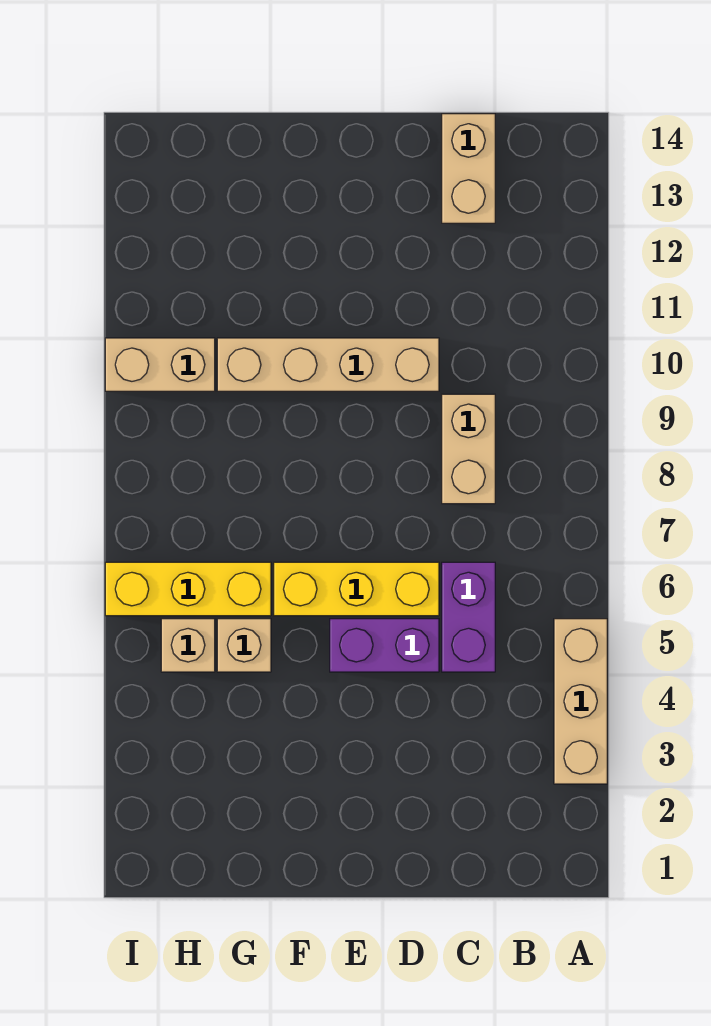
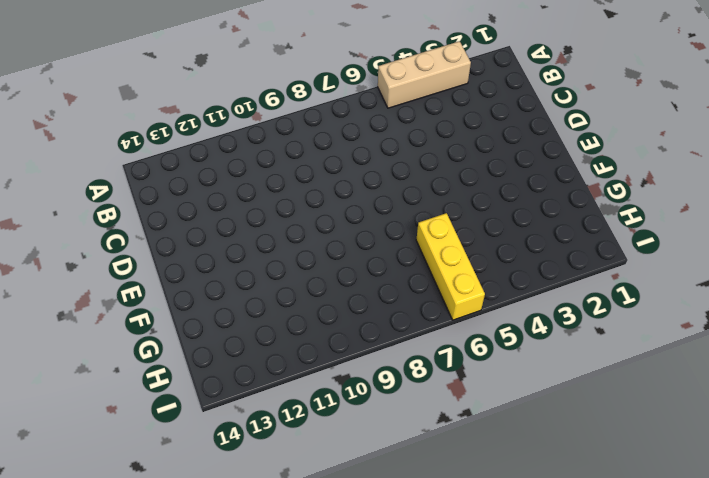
none -> purple brick C5:C6 level 1
none -> tan brick C8:C9 level 1

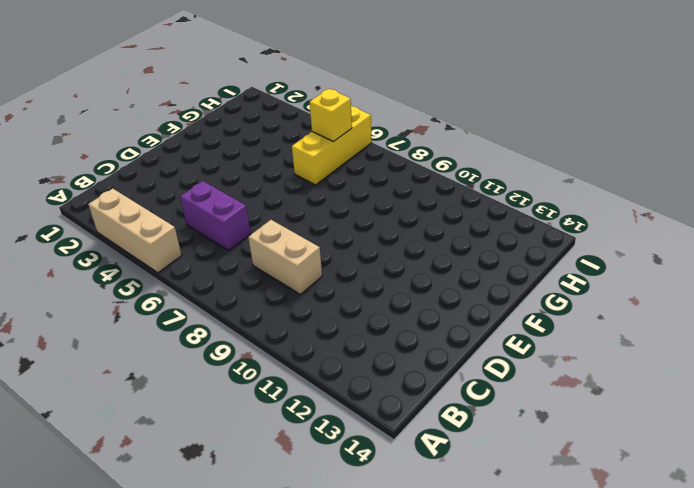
yellow brick H6 level 2 -> none
none -> tan brick C13:C14 level 1
none -> purple brick D5:E5 level 1

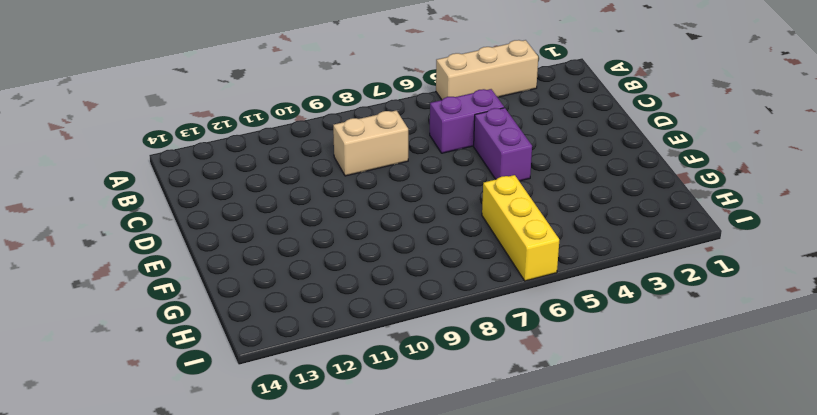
none -> tan brick C13:C14 level 1
none -> yellow brick D6:F6 level 1

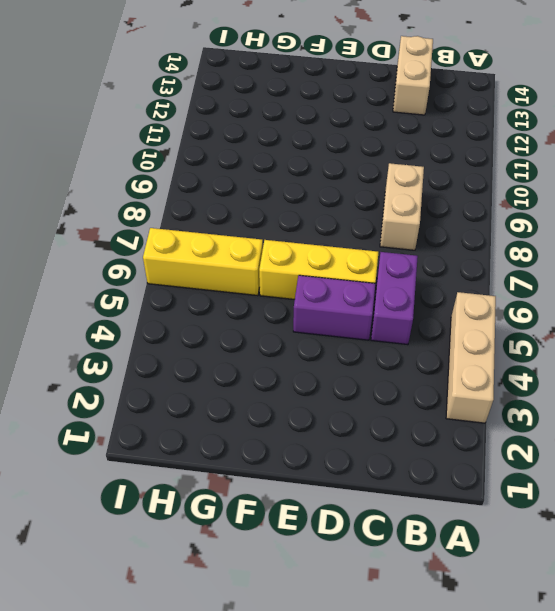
none -> tan brick D10:G10 level 1
none -> tan brick G5 level 1

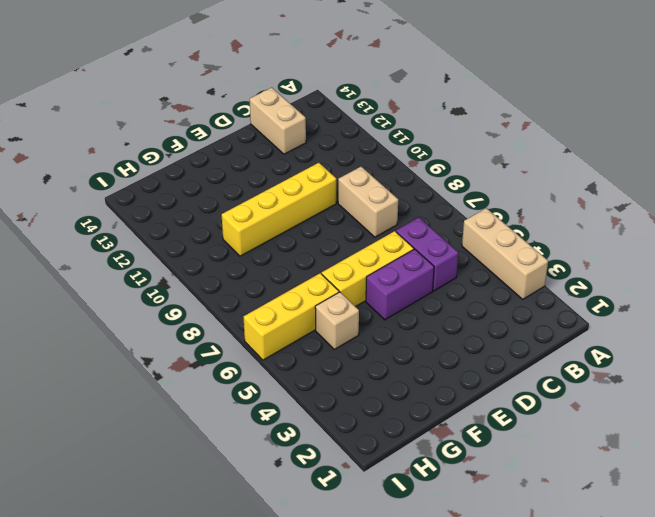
yellow brick D10:G10 level 1 -> tan brick D10:G10 level 1
none -> tan brick H5 level 1
none -> tan brick H10:I10 level 1

